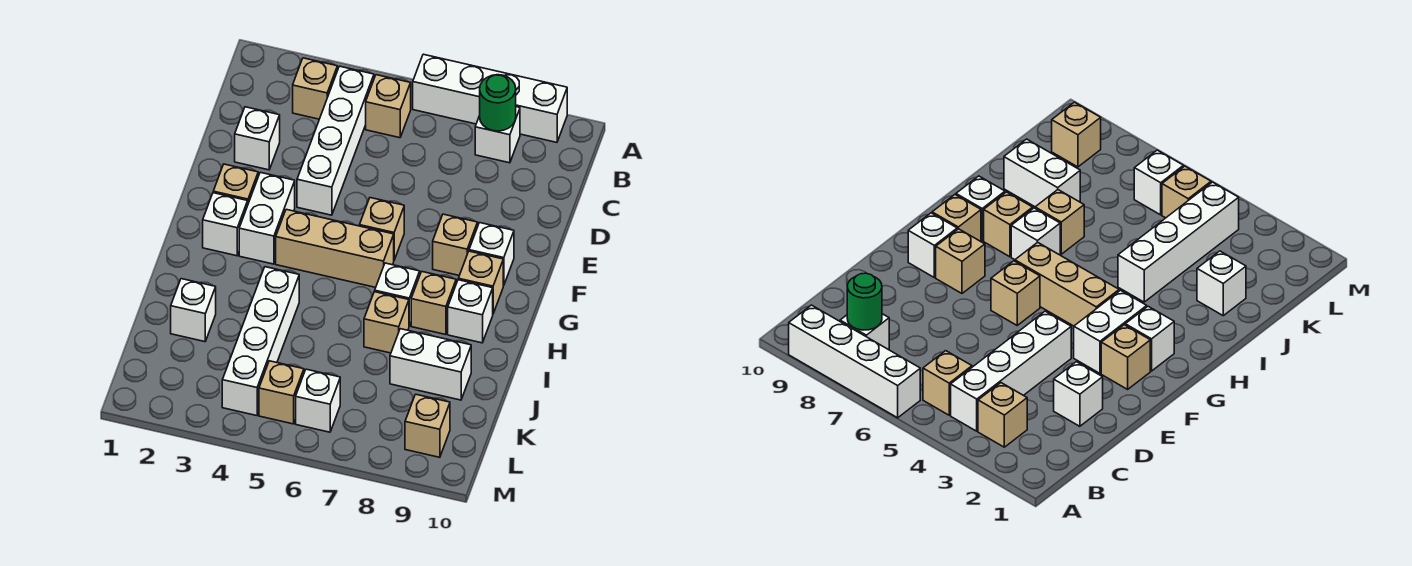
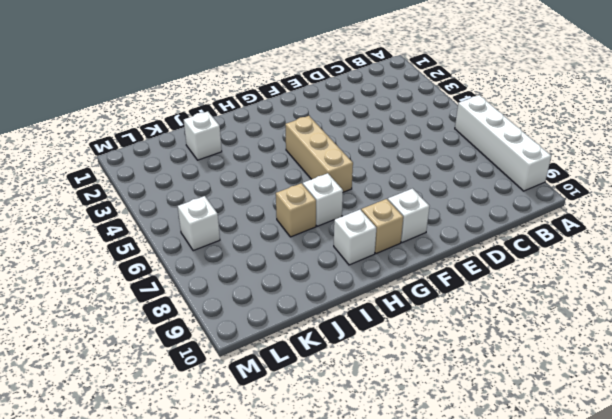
none -> tan brick B3 level 1
none -> white brick B4:E4 level 1
none -> tan brick B5 level 1

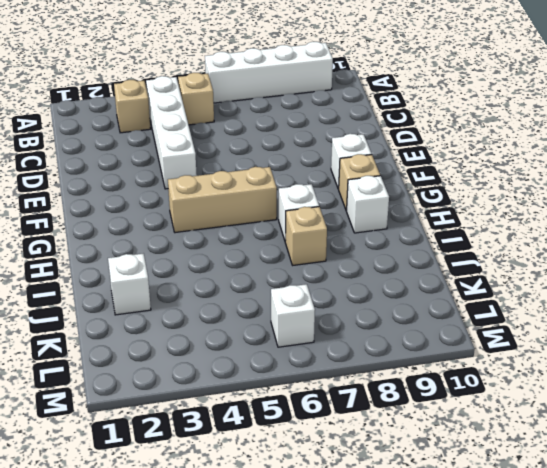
none -> white brick B8 level 1
none -> white brick D2 level 1
none -> tan brick F2 level 1

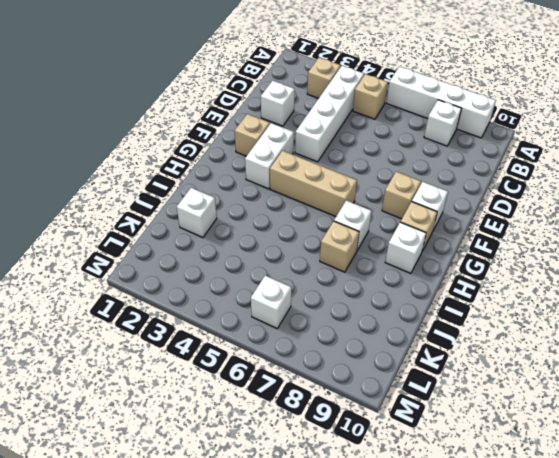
none -> tan brick F6 level 1
none -> white brick G2 level 1
none -> tan brick H8 level 1

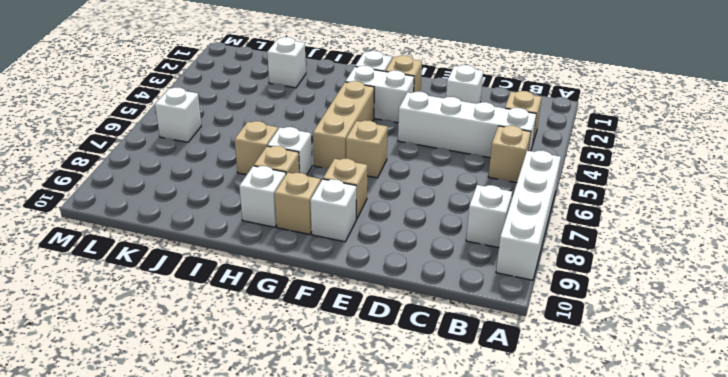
none -> white brick I4:L4 level 1
none -> white brick J8:J9 level 1
none -> tan brick L5 level 1

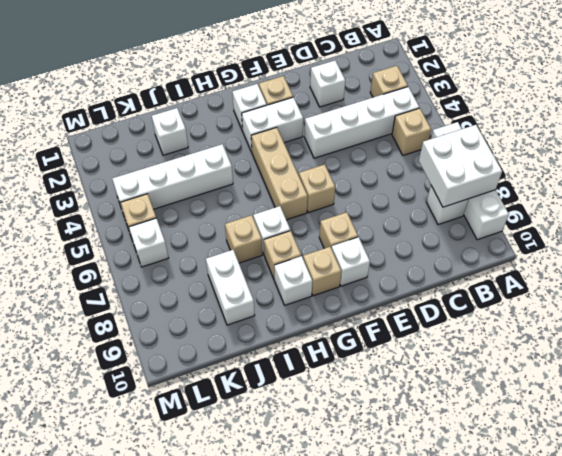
white brick A7:B8 level 2 -> green round brick B8 level 2
none -> tan brick L9 level 1

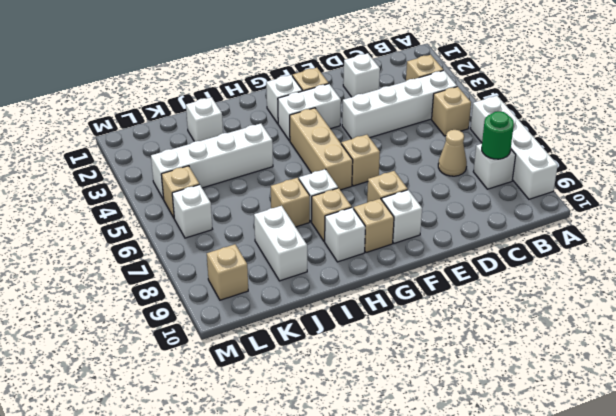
tan cone C7 level 1 -> none

